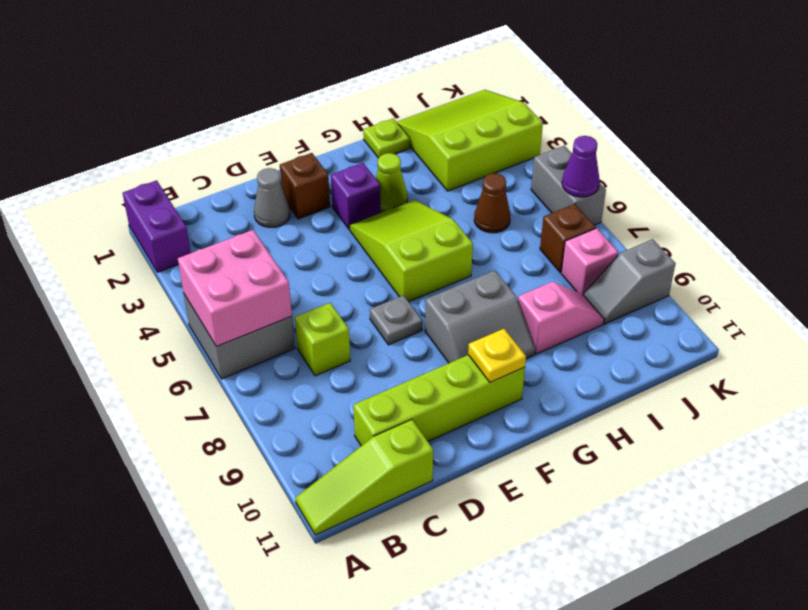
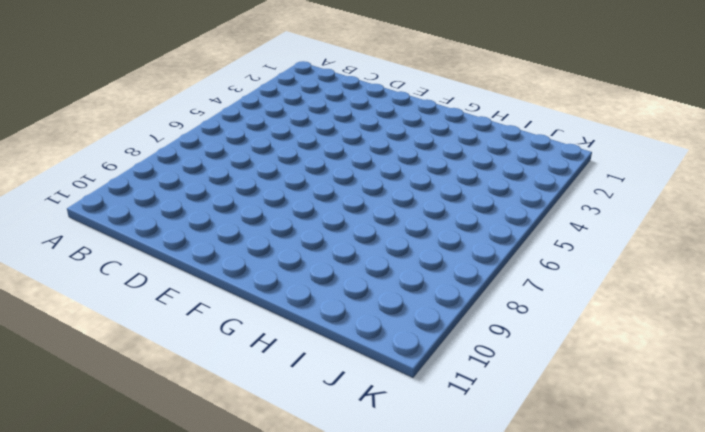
none -> purple brick A1:A2 level 1
none -> grey brick A5:B6 level 1
none -> lime slope A11:C11 level 1 top C

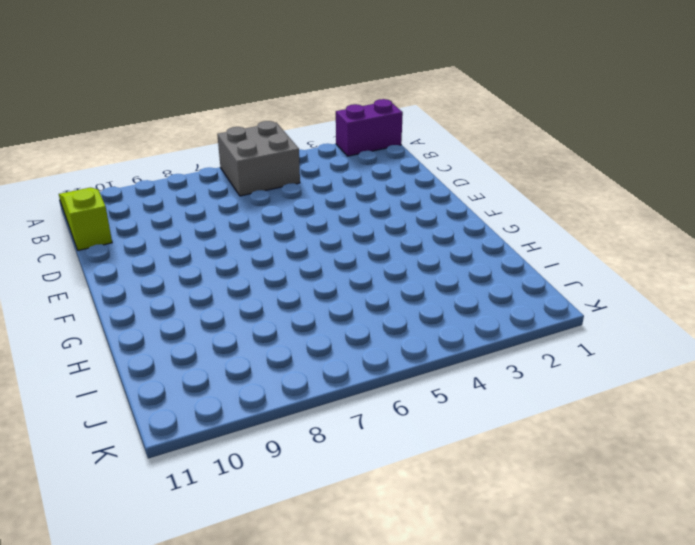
none -> lime brick C7 level 1
none -> lime brick C10:F10 level 1
none -> grey cone D2 level 1

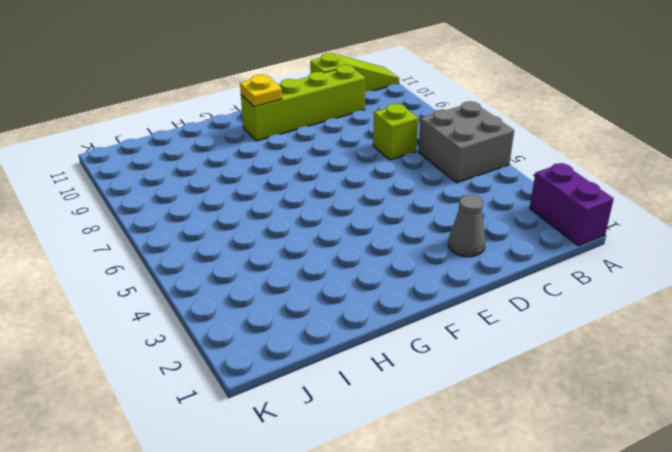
none -> brown brick E2 level 1
none -> grey plate E7 level 1
none -> purple brick F3 level 1

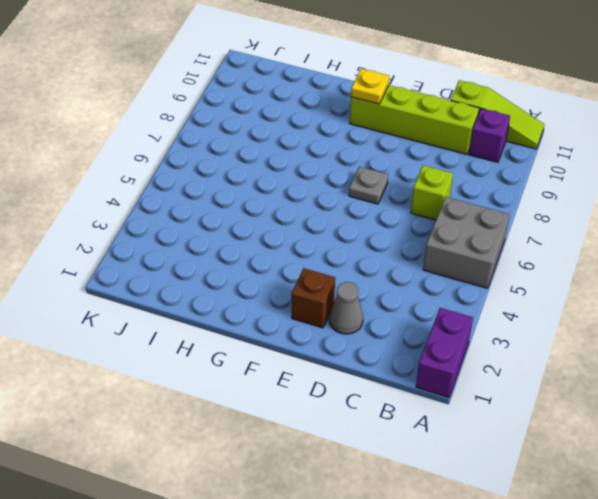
purple brick B10 level 1 -> purple brick F3 level 1
none -> lime slope F4:G6 level 1 top 6
none -> grey slope F8:G9 level 1 top 8
none -> lime cone G3 level 1

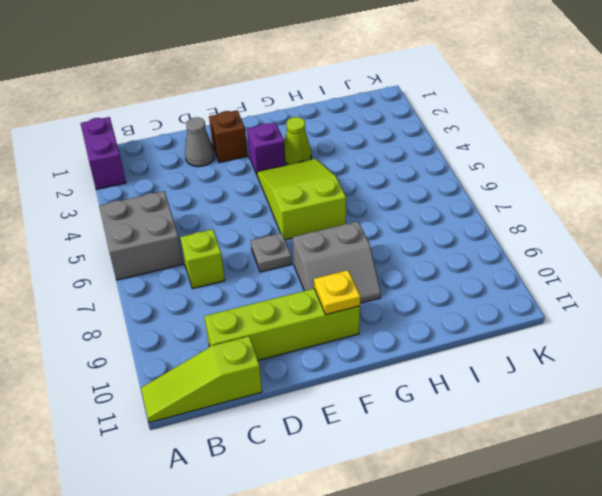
none -> lime plate H1 level 1
none -> pink slope H9:I9 level 1 top H
none -> lime slope I1:K3 level 1 top 3

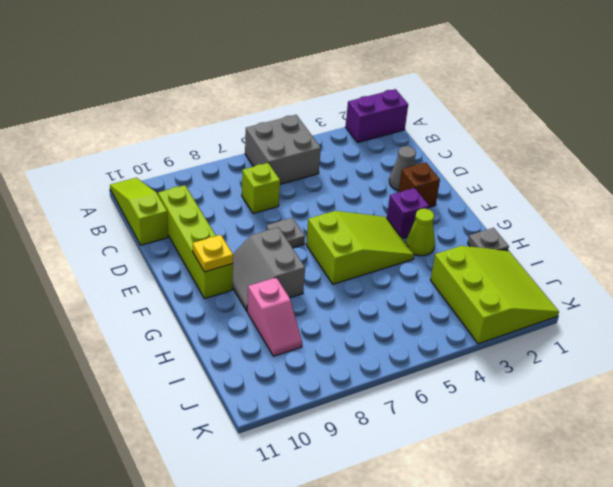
grey plate H1 level 1 -> lime plate H1 level 1
none -> brown cone I5 level 1
none -> brown brick J7 level 1
none -> pink brick J8 level 1

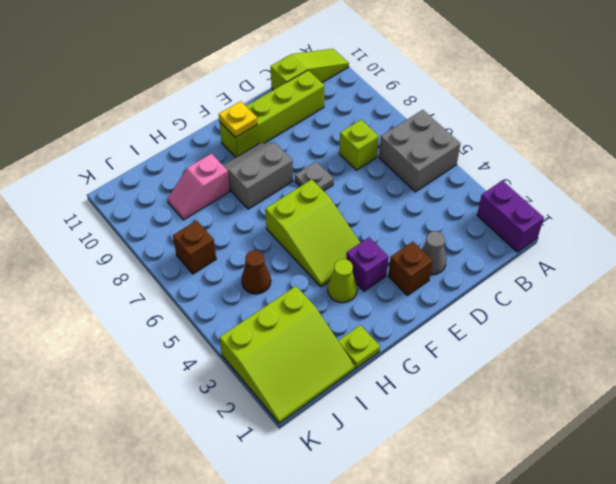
none -> pink brick J8 level 1
none -> grey slope J9:K9 level 1 top K
none -> grey brick K5:K6 level 1

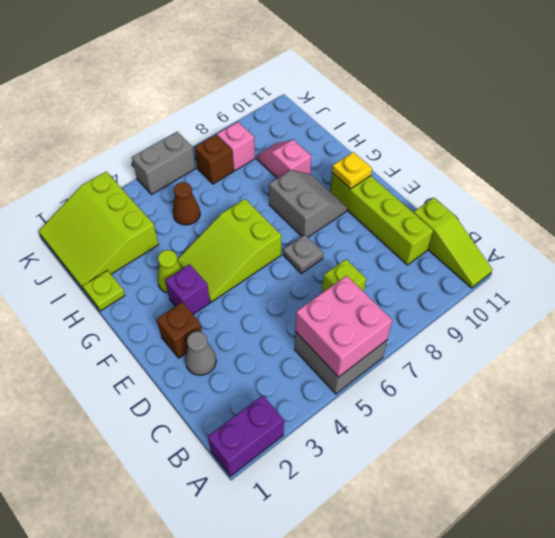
none -> grey slope J9:K9 level 1 top K
none -> purple cone K6 level 2

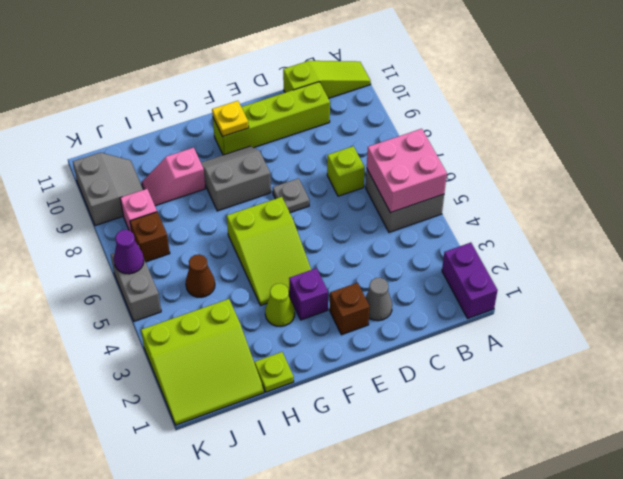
grey slope J9:K10 level 1 top K -> grey slope J9:K9 level 1 top K

